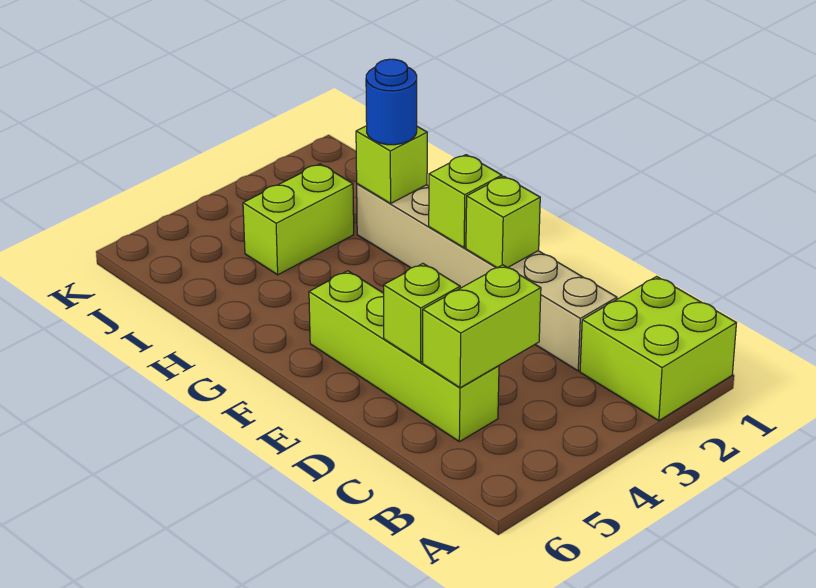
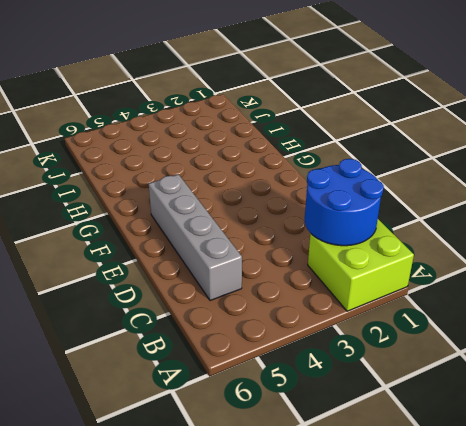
blue round brick B1:C2 level 2 -> none
grey brick C5:F5 level 1 -> lime brick C5:F5 level 1
none -> tan brick C2:H2 level 1
none -> lime brick I3:I4 level 1

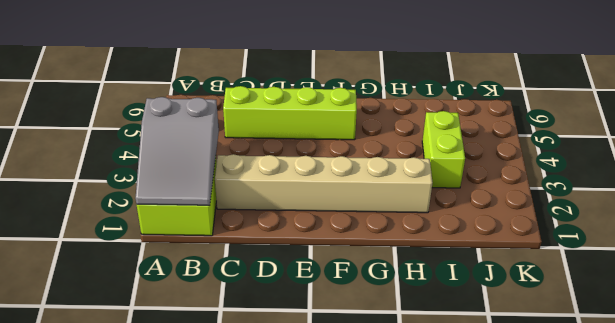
grey slope A1:B3 level 2 top 3 -> none
none -> lime brick C4:C5 level 2
none -> lime brick D5 level 2

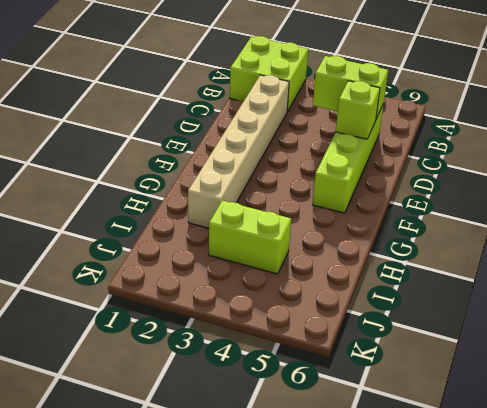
none -> lime brick E2 level 2
none -> lime brick F2 level 2

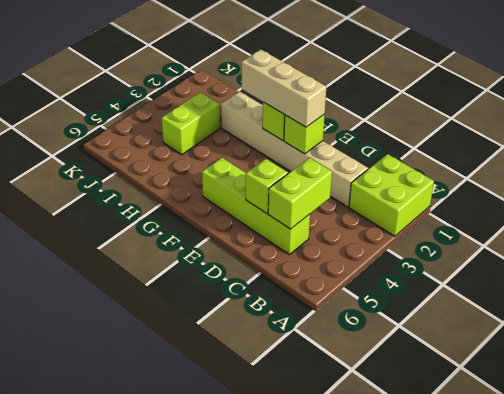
tan brick E2:G2 level 3 -> none
none -> lime brick H2 level 2
none -> blue round brick H2 level 3

